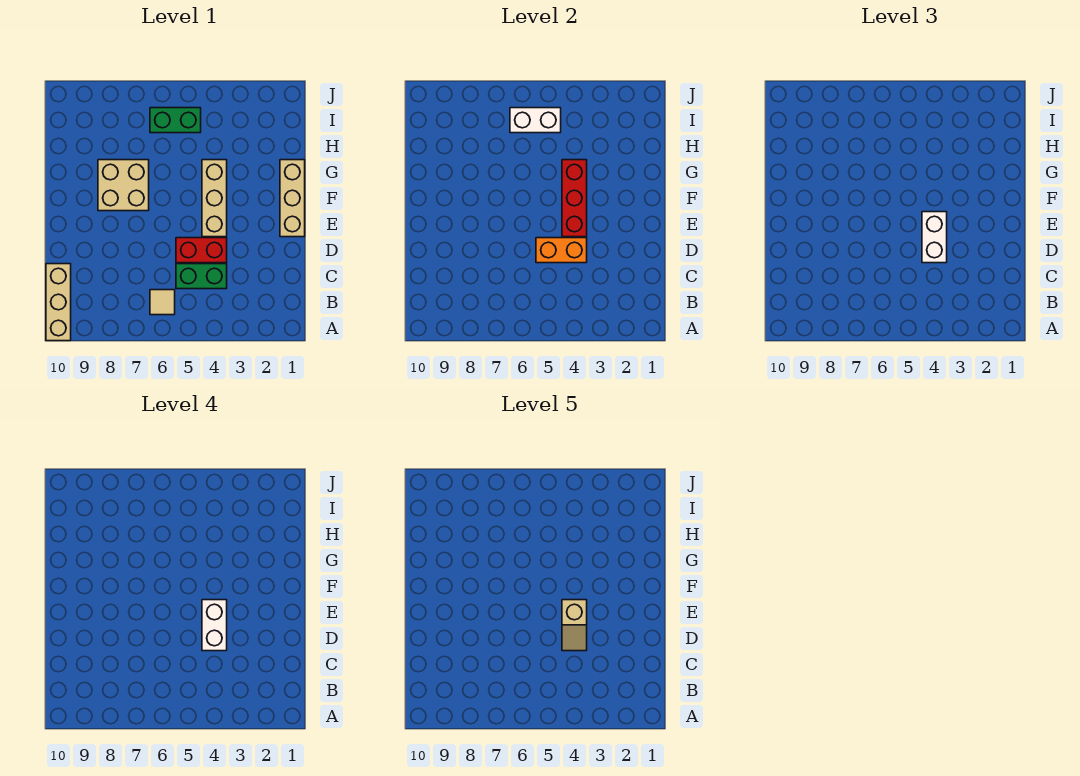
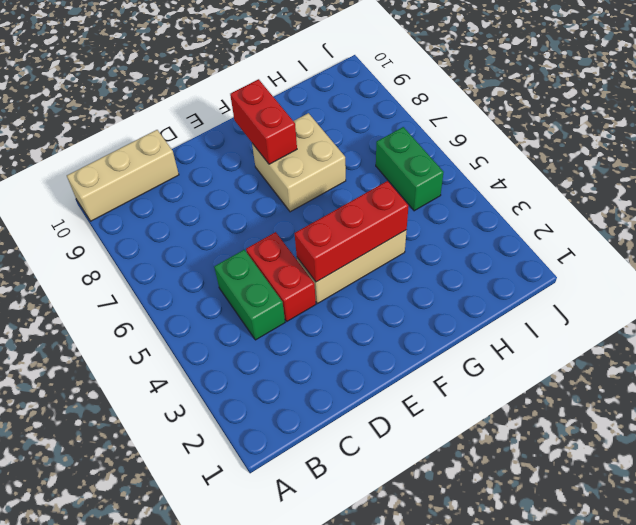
red brick F8:F9 level 2 -> none
none -> tan tile B6 level 1
none -> tan brick E1:G1 level 1
none -> orange brick D4:D5 level 2

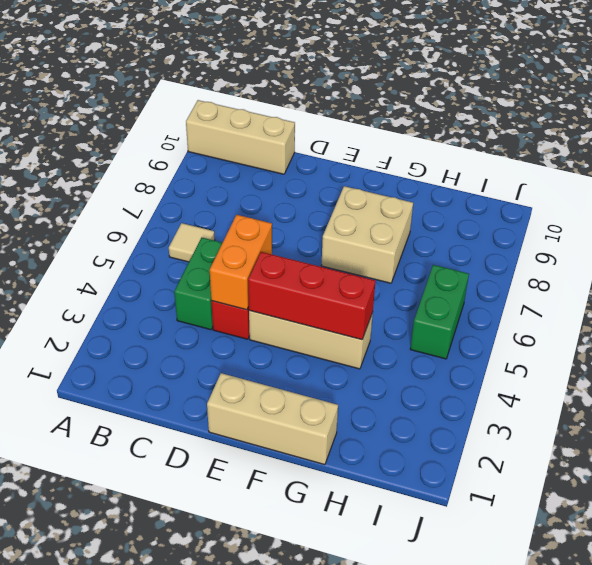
none -> white brick I5:I6 level 2
none -> white brick D4:E4 level 3
none -> white brick D4:E4 level 4

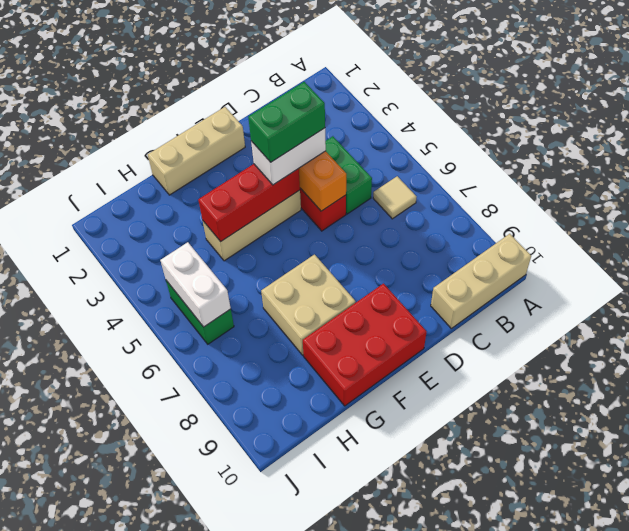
green brick D4:E4 level 4 -> white brick D4:E4 level 4
red brick E9:G10 level 1 -> none
none -> tan slope D4:E4 level 5 top E

